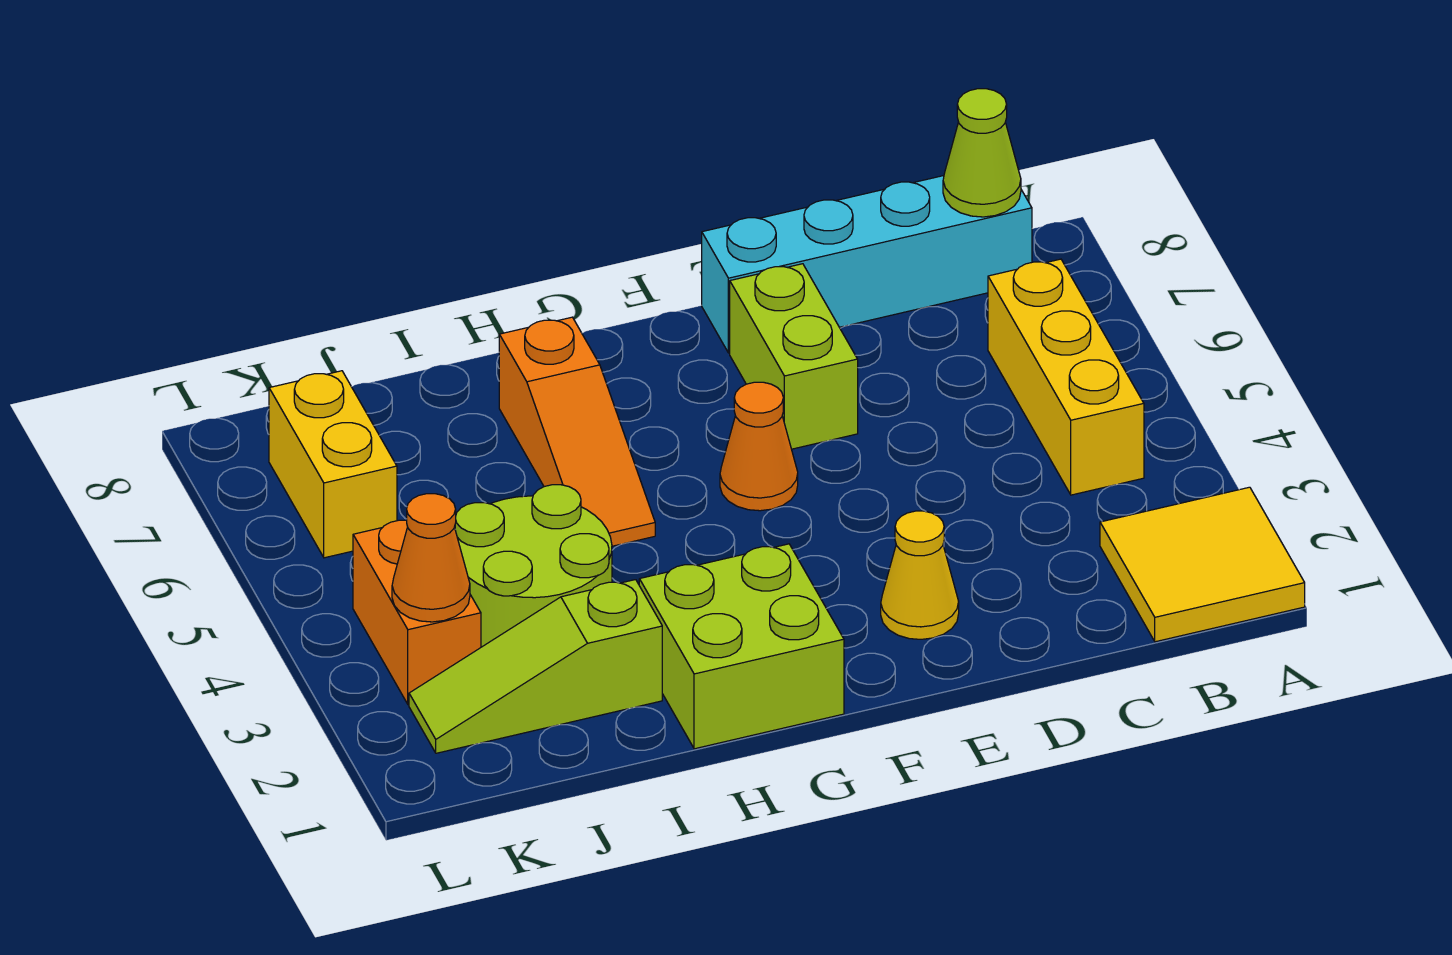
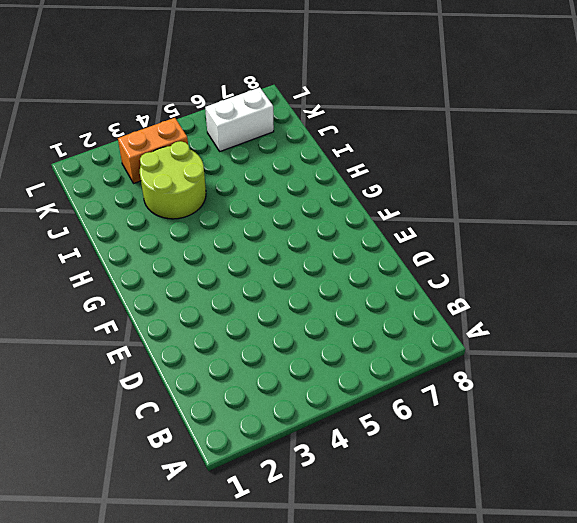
white brick K6:K7 level 1 -> yellow brick K6:K7 level 1
none -> yellow tile A1:B2 level 1
none -> yellow brick B4:B6 level 1
none -> cyan brick B8:E8 level 1

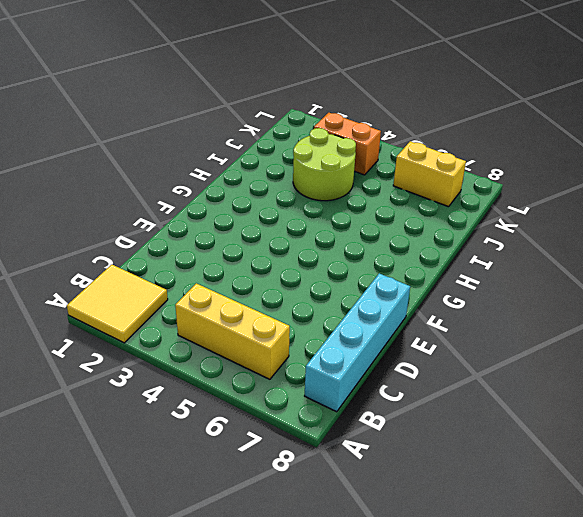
none -> yellow cone E2 level 1
none -> lime brick E6:E7 level 1
none -> orange cone F5 level 1

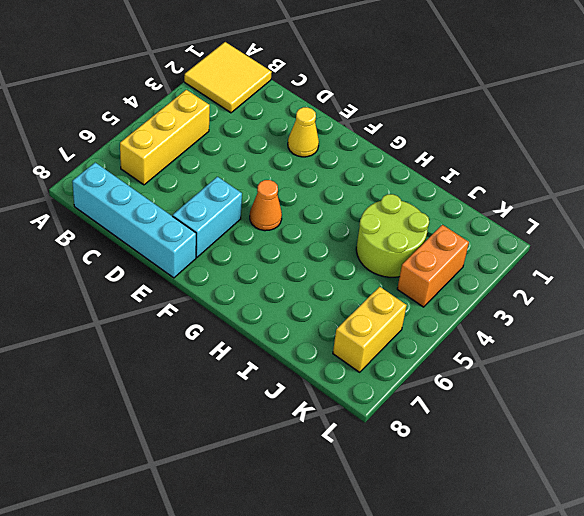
cyan brick E6:E7 level 1 -> lime brick E6:E7 level 1
none -> lime brick G1:H2 level 1
none -> orange slope H5:H7 level 1 top 7
none -> lime slope I2:K2 level 1 top I

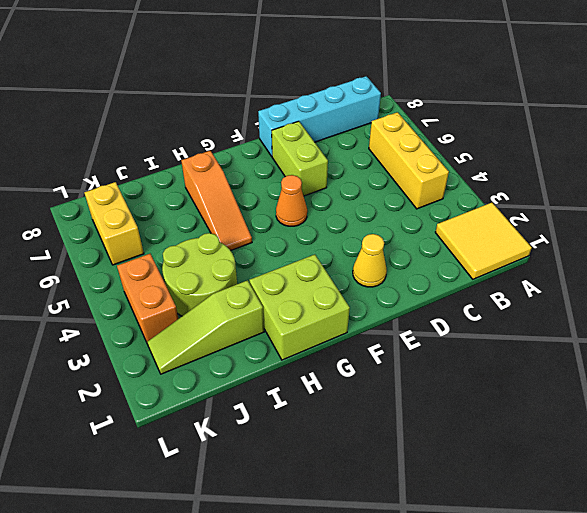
none -> lime cone B8 level 2
none -> orange cone K3 level 2

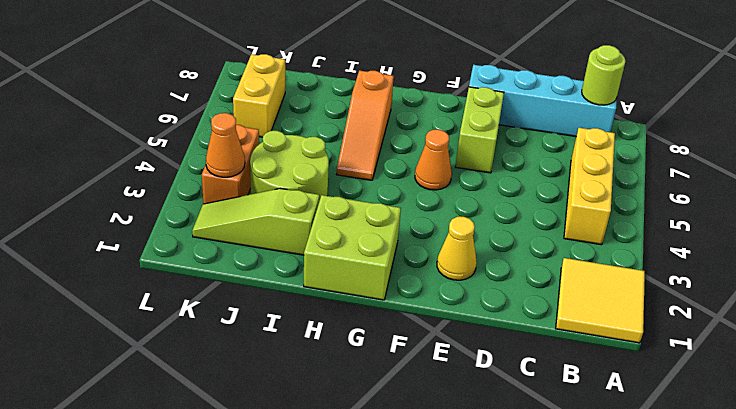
lime round brick B8 level 2 -> lime cone B8 level 2

